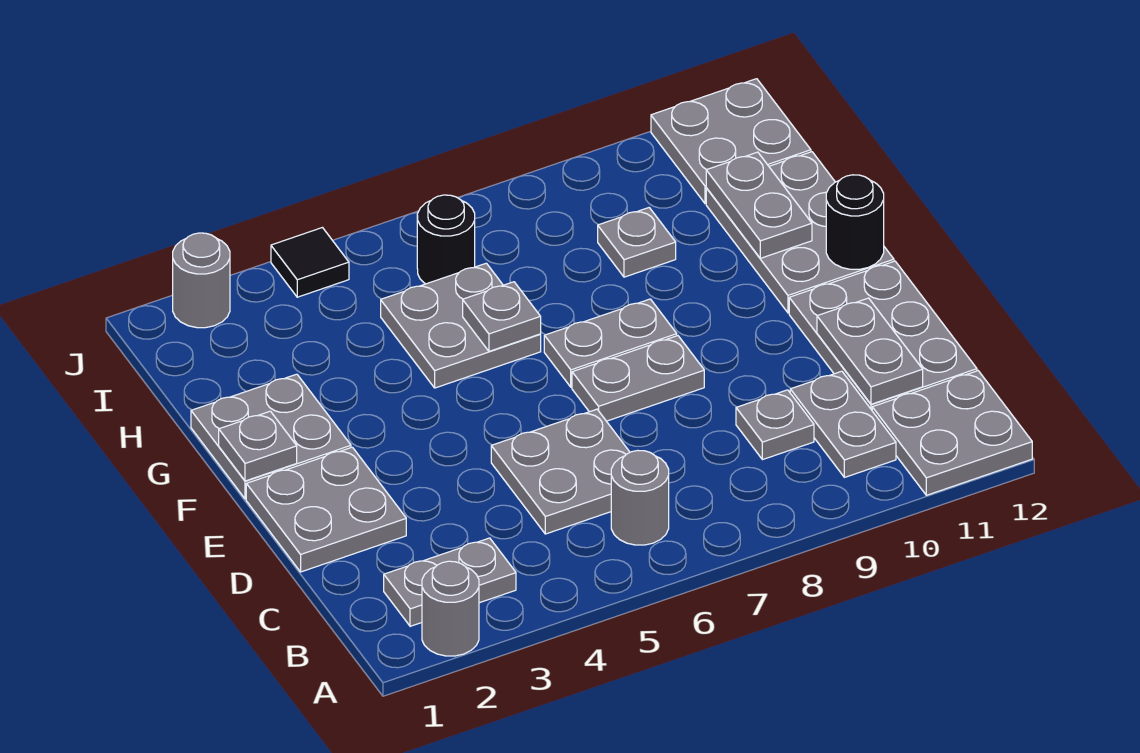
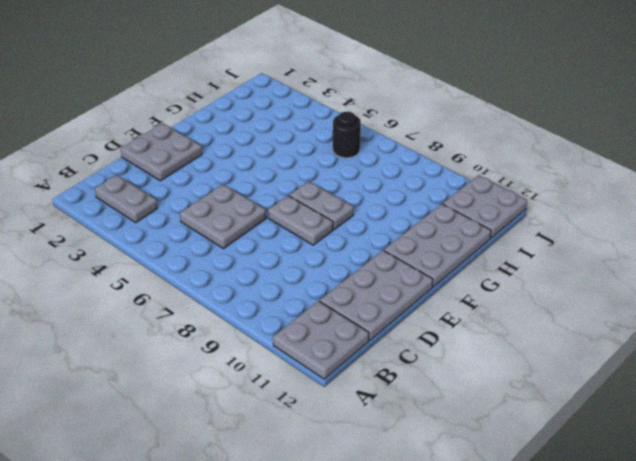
none -> grey round brick A2 level 1
none -> grey round brick B6 level 1
none -> grey plate B10:C10 level 1

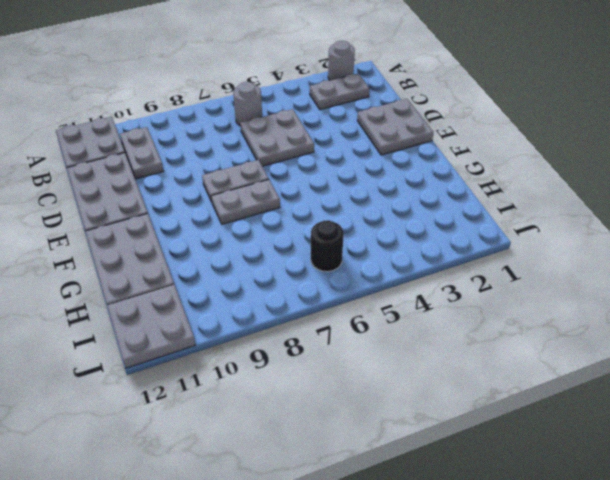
none -> grey plate C9 level 1
none -> grey plate F1:G2 level 1
none -> grey plate G5:H6 level 1

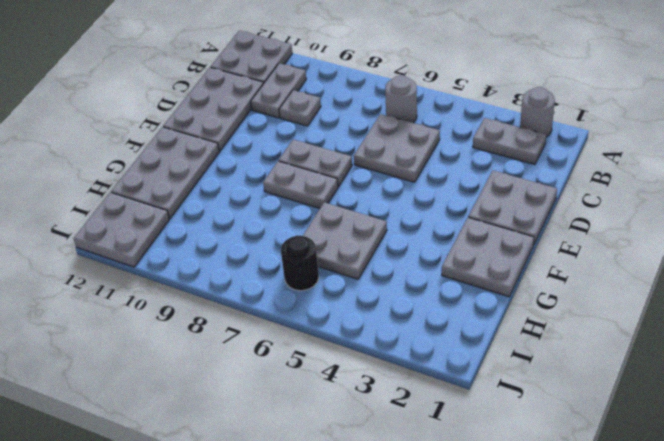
none -> grey plate H9 level 1
none -> grey round brick J2 level 1
none -> black tile J4 level 1

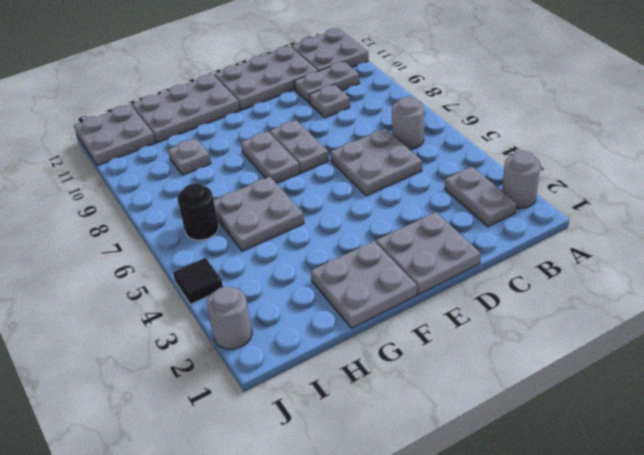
none -> grey plate C11:D11 level 2
none -> grey plate F1 level 2
none -> black round brick F12 level 2

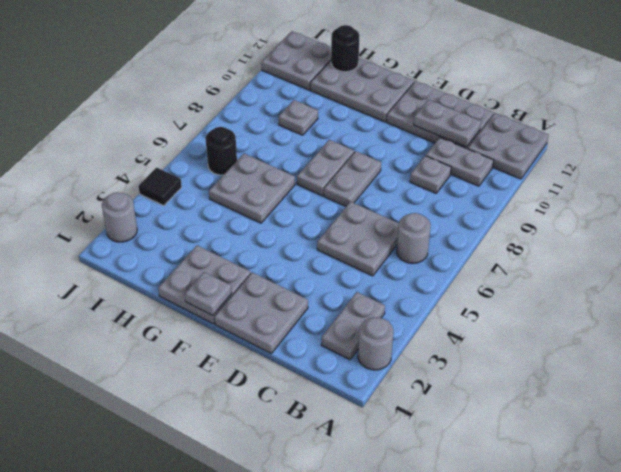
black round brick H12 level 2 -> black round brick F12 level 2
none -> grey plate G6 level 2
none -> grey plate G11:H11 level 2

